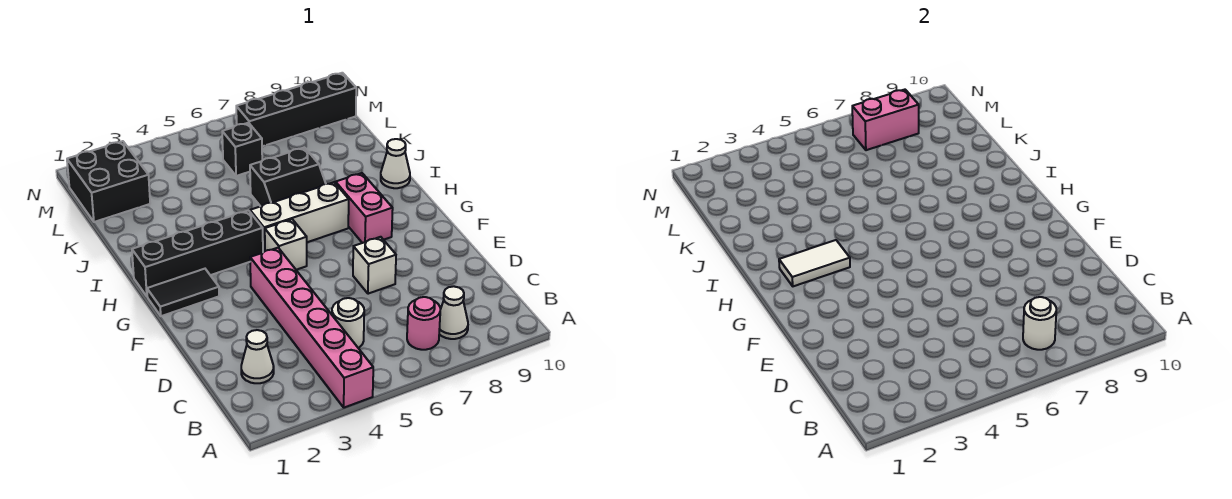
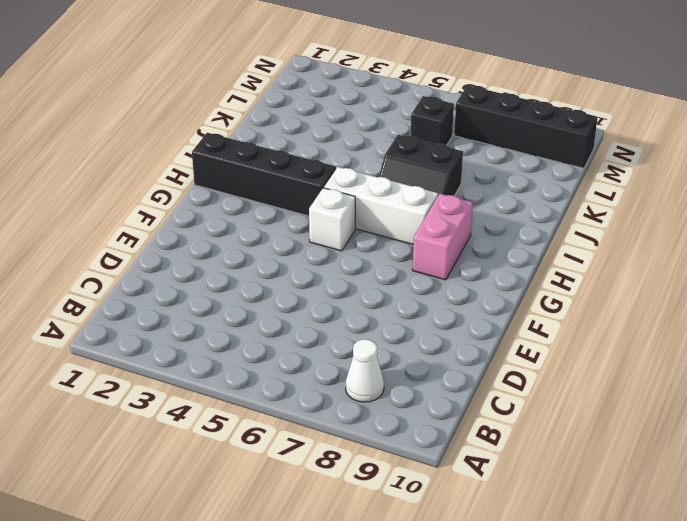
none -> pink brick A4:F4 level 1
none -> pink round brick B7 level 1
none -> white cone C2 level 1

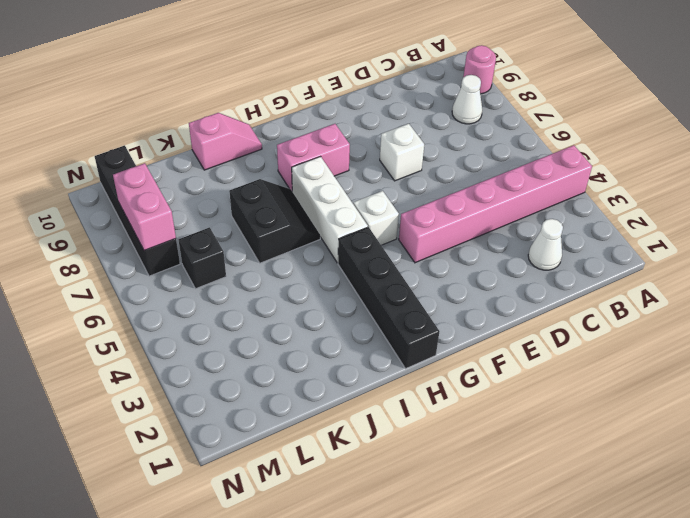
pink round brick A9 level 1 -> pink round brick B7 level 1
pink slope I10:J10 level 1 top J -> white cone I10 level 1
none -> white round brick C5 level 1
none -> black tile G1:G2 level 1
none -> black brick L1:M2 level 1

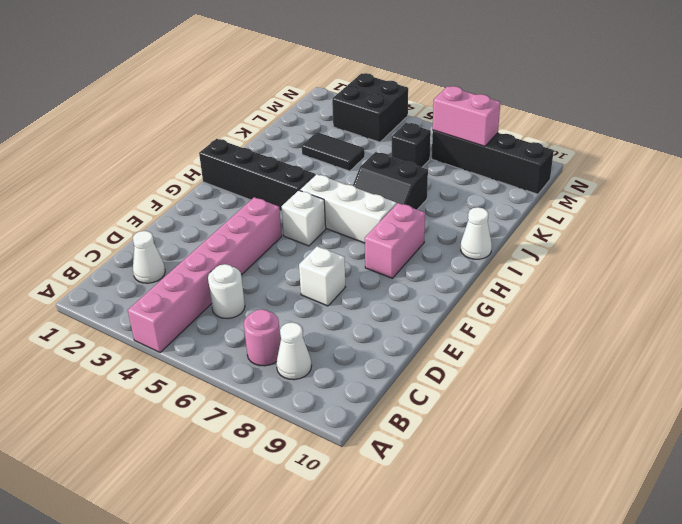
black tile K3:K4 level 1 -> black tile G1:G2 level 1
black brick M3:N4 level 1 -> black brick L1:M2 level 1
none -> white round brick B7 level 2
none -> white tile H2:H3 level 2

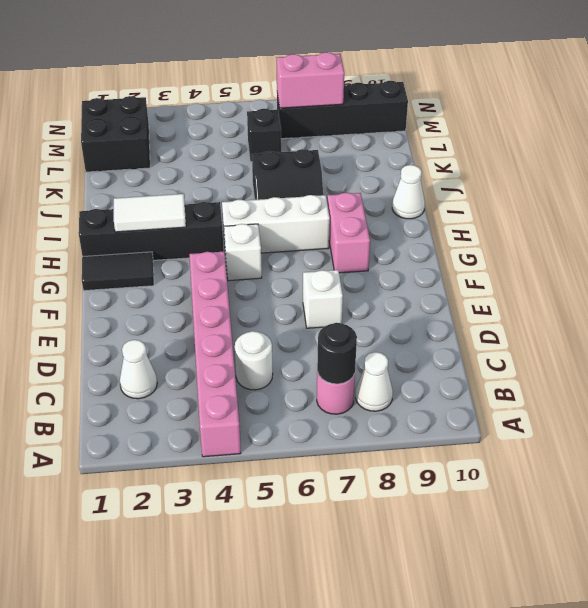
black round brick B7 level 2 -> white round brick B7 level 2

